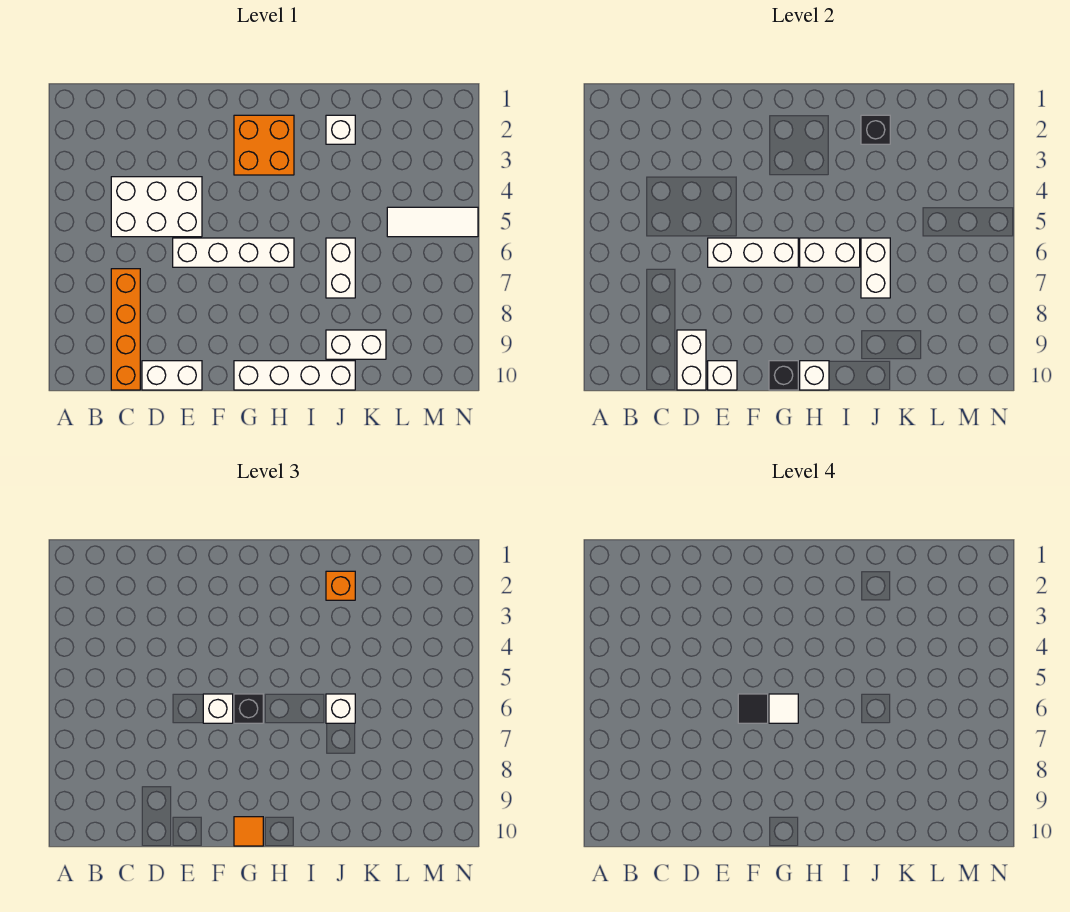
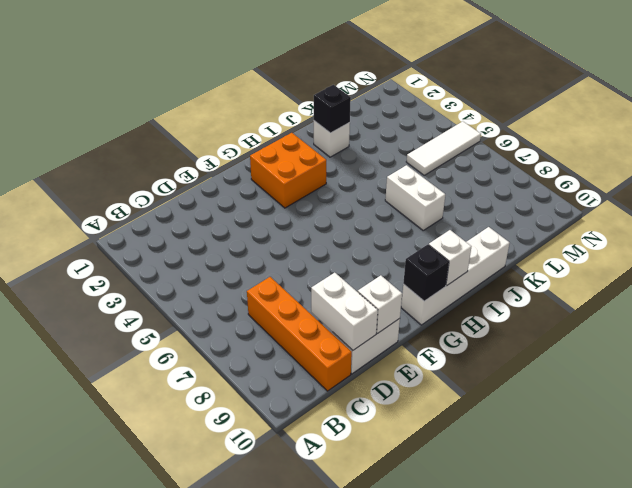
none -> white brick C4:E5 level 1
none -> white brick E6:H6 level 1
none -> white brick J9:K9 level 1

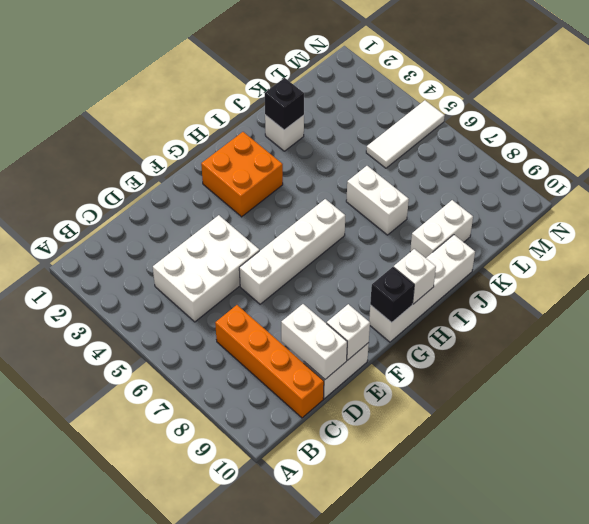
none -> white brick E6:G6 level 2
none -> white brick H6:I6 level 2
none -> white brick J6:J7 level 2

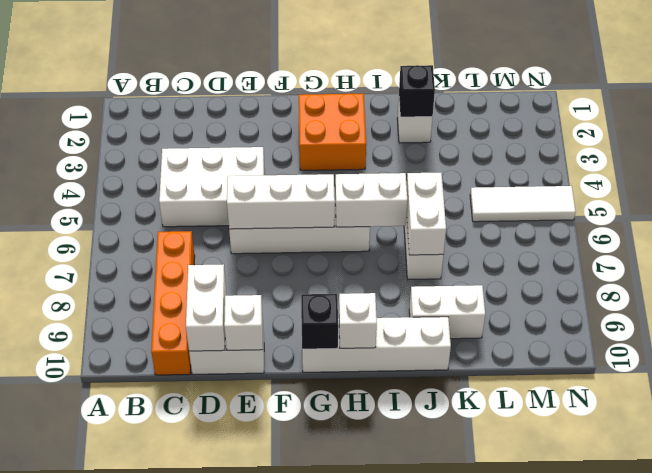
none -> white brick F6 level 3
none -> black brick G6 level 3
none -> orange tile G10 level 3

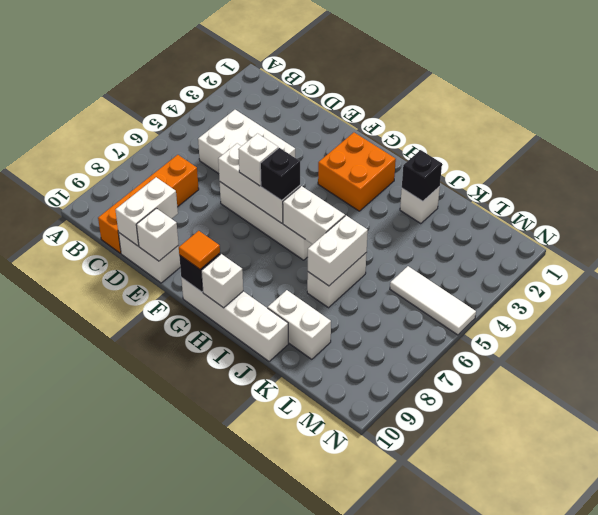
none -> orange brick J2 level 3
none -> white brick J6 level 3
none -> black tile F6 level 4

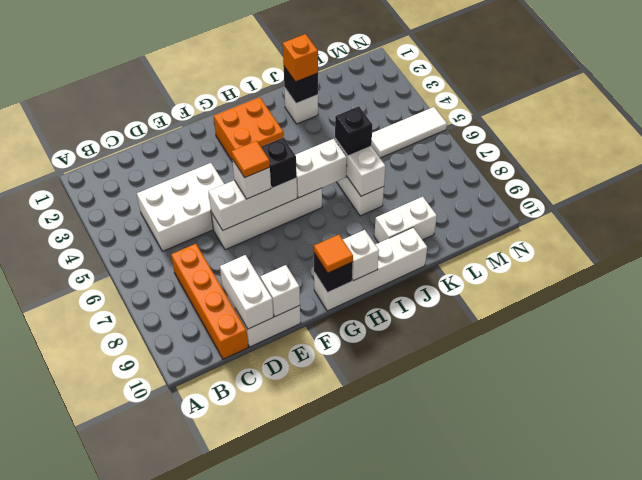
orange tile F6 level 4 -> black tile F6 level 4
black brick J6 level 3 -> white brick J6 level 3
none -> white tile G6 level 4

